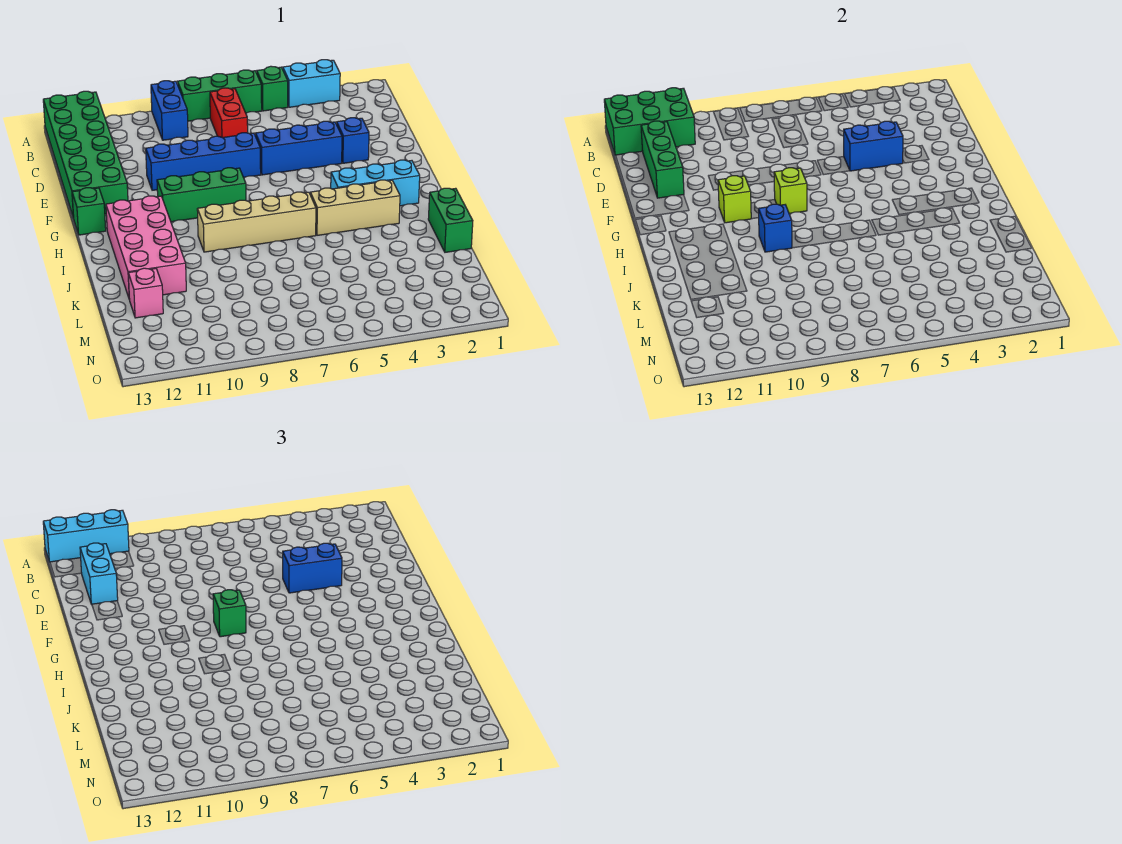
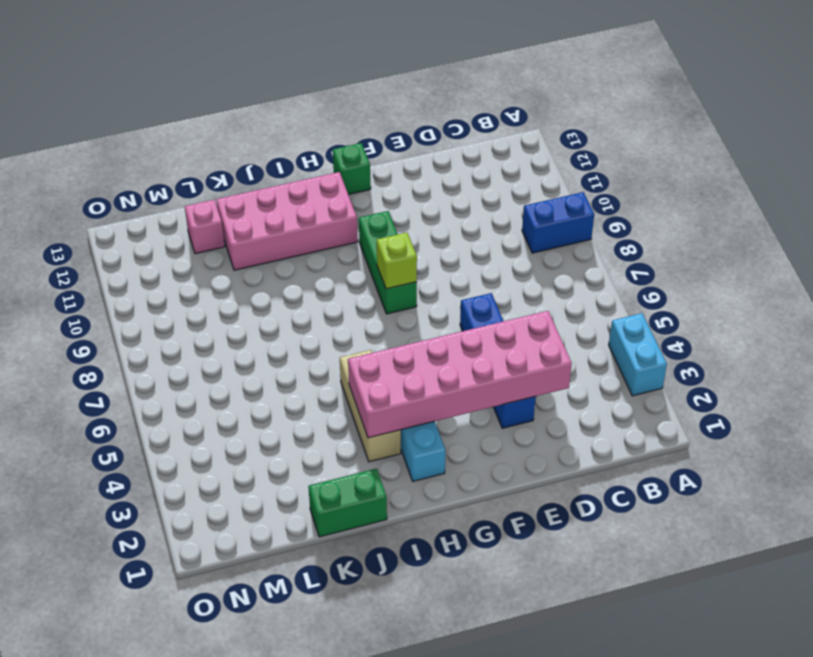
pink brick D3:I4 level 2 -> blue brick E4:E5 level 2
none -> green brick A5 level 1
none -> green brick A6:A8 level 1
none -> green brick A12:F13 level 1

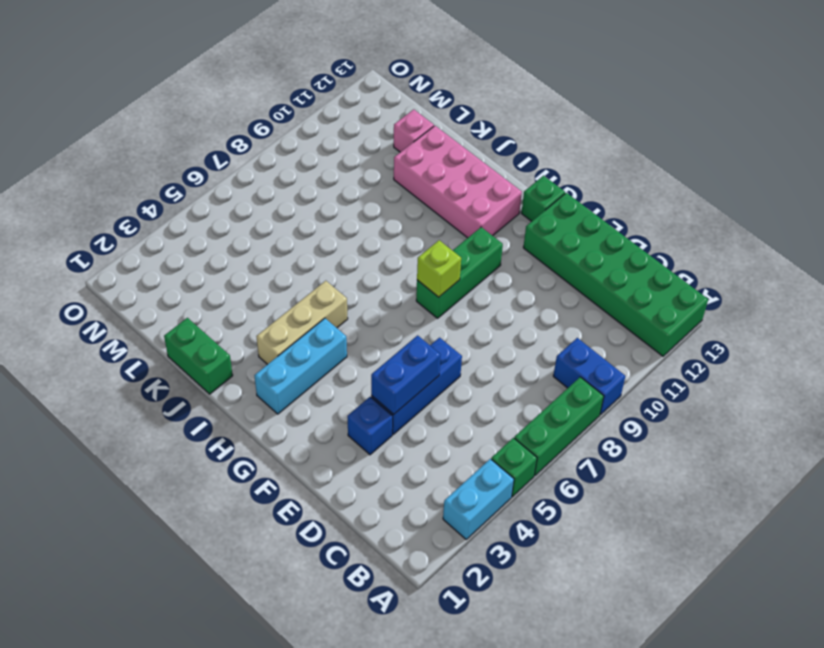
none -> red brick B7:C7 level 1
none -> blue brick E7:E10 level 1
none -> tan brick I6:I9 level 1

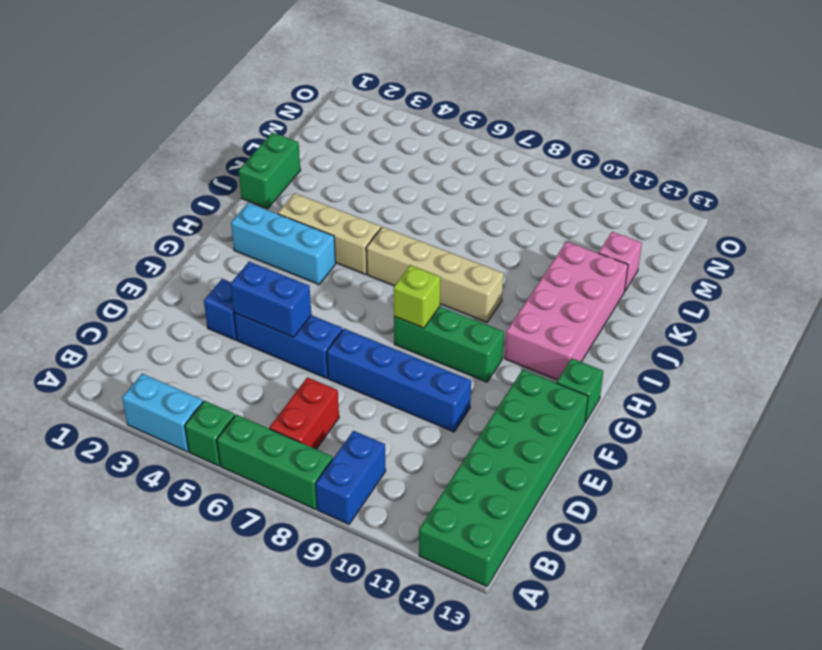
none -> green brick A11:B13 level 2
none -> green brick C12:E12 level 2
none -> lime brick G10 level 2

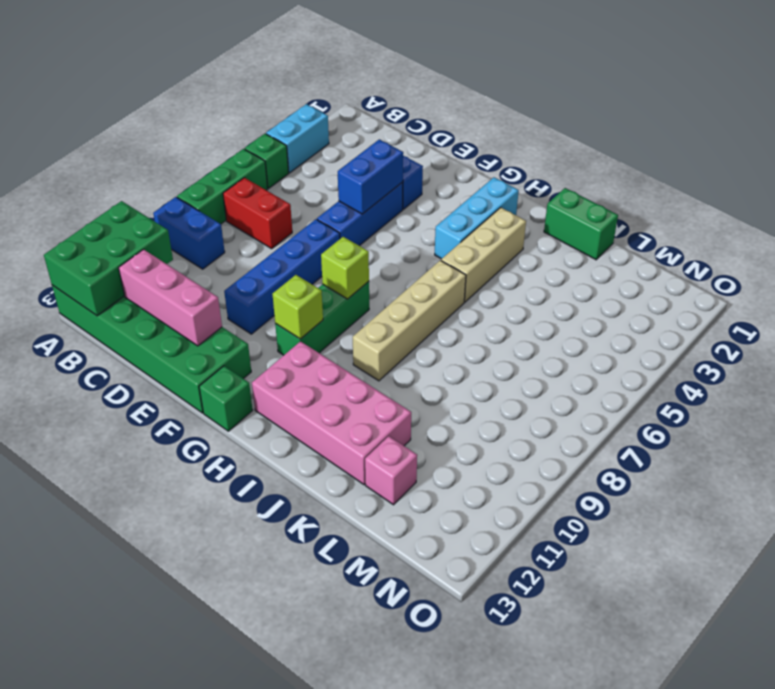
pink brick C12:E12 level 2 -> green brick C12:E12 level 2
none -> blue brick I9 level 2
none -> cyan brick A11:A13 level 3
none -> cyan brick C12:D12 level 3

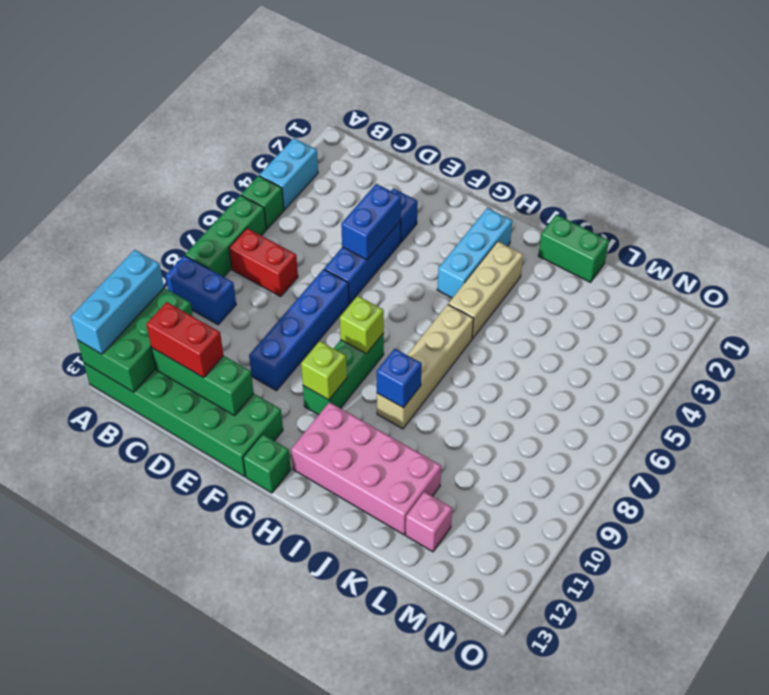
red brick C12:D12 level 3 -> cyan brick C12:D12 level 3
none -> blue brick E4:E5 level 3
none -> green brick G8 level 3

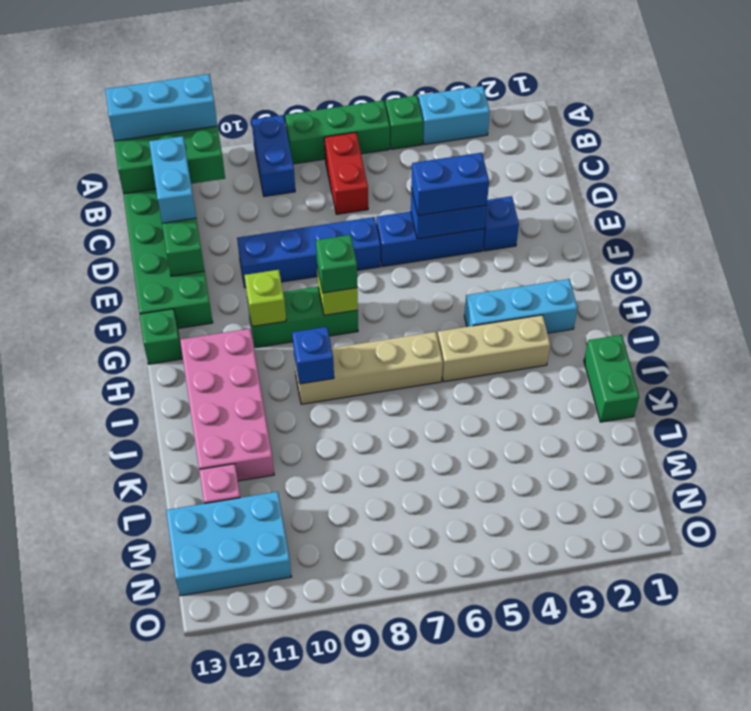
cyan brick M11:N13 level 1 -> none

